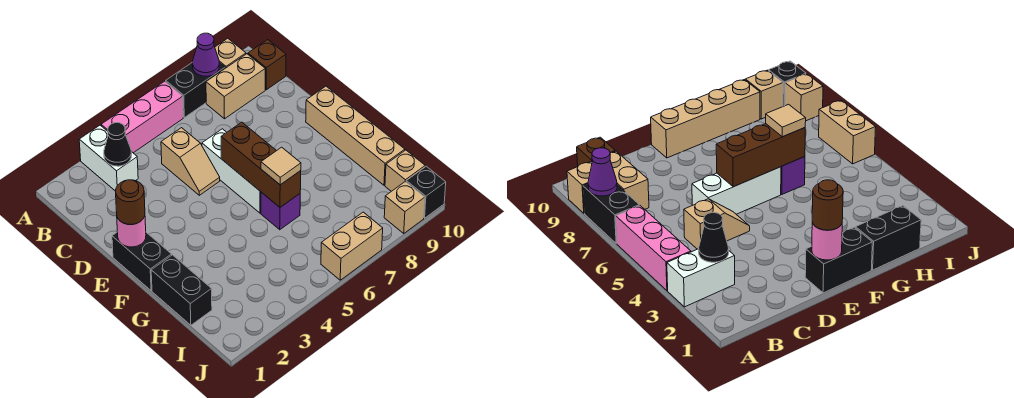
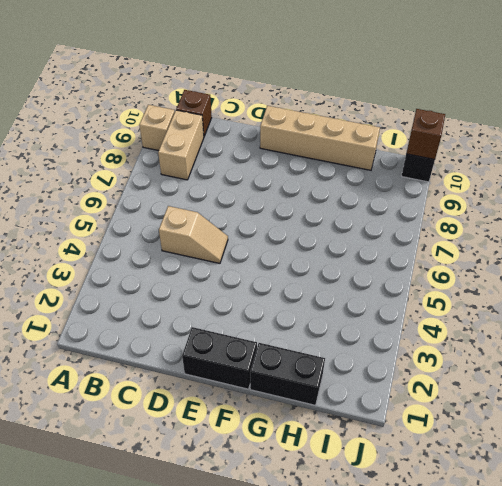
brown brick J10 level 2 -> none
none -> white brick A3:B3 level 1
none -> pink brick A4:A6 level 1
none -> black brick A7:A8 level 1

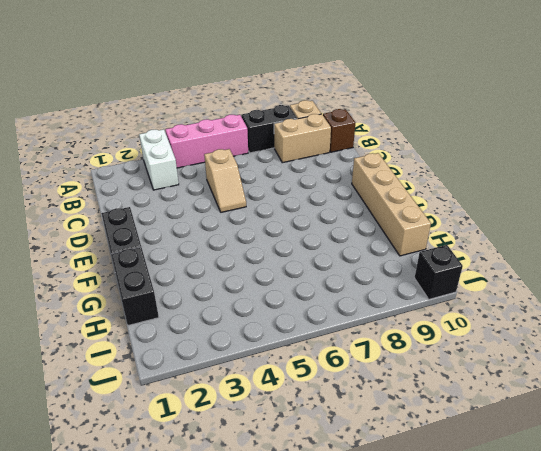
none -> white brick D6:F6 level 1
none -> purple brick G6 level 1
none -> tan brick I10 level 1

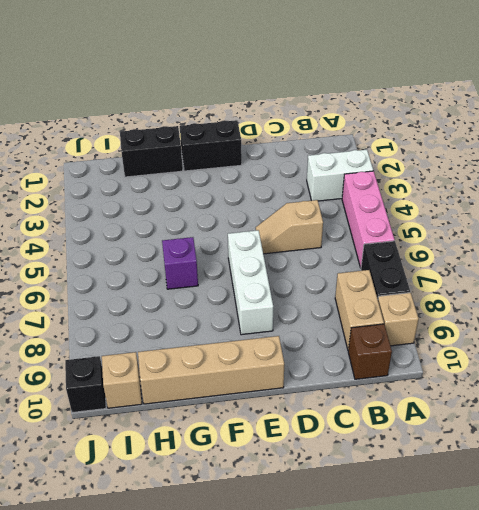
white brick E6:E8 level 1 -> white brick D6:F6 level 1
none -> tan brick J6:J7 level 1
none -> tan brick J9 level 1
none -> purple cone A8 level 2

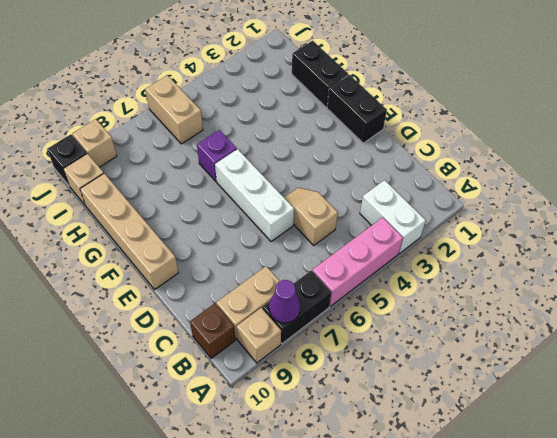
tan brick I6:J6 level 1 -> tan brick J6:J7 level 1
none -> black cone B3 level 2
none -> pink round brick E1 level 2
none -> brown brick E6:G6 level 2

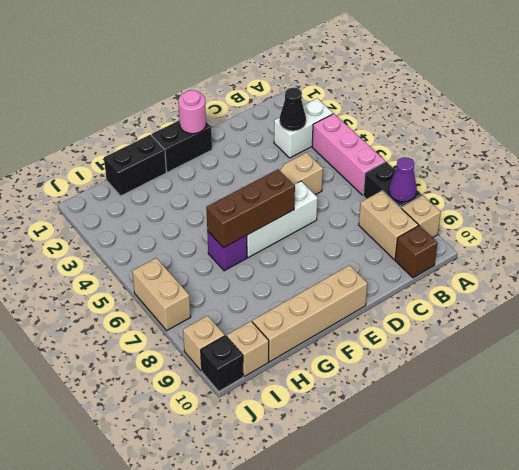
none -> brown round brick E1 level 3
none -> tan tile G6 level 3

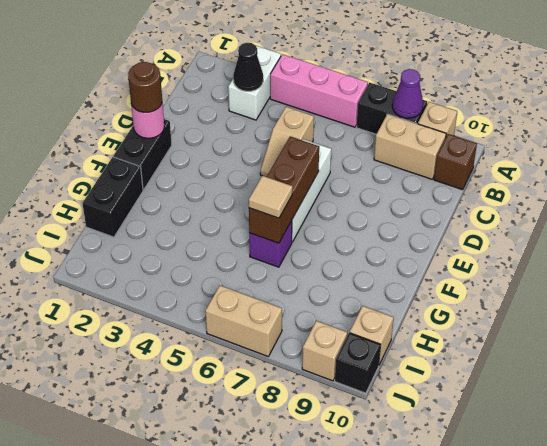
none -> tan brick E10:H10 level 1

